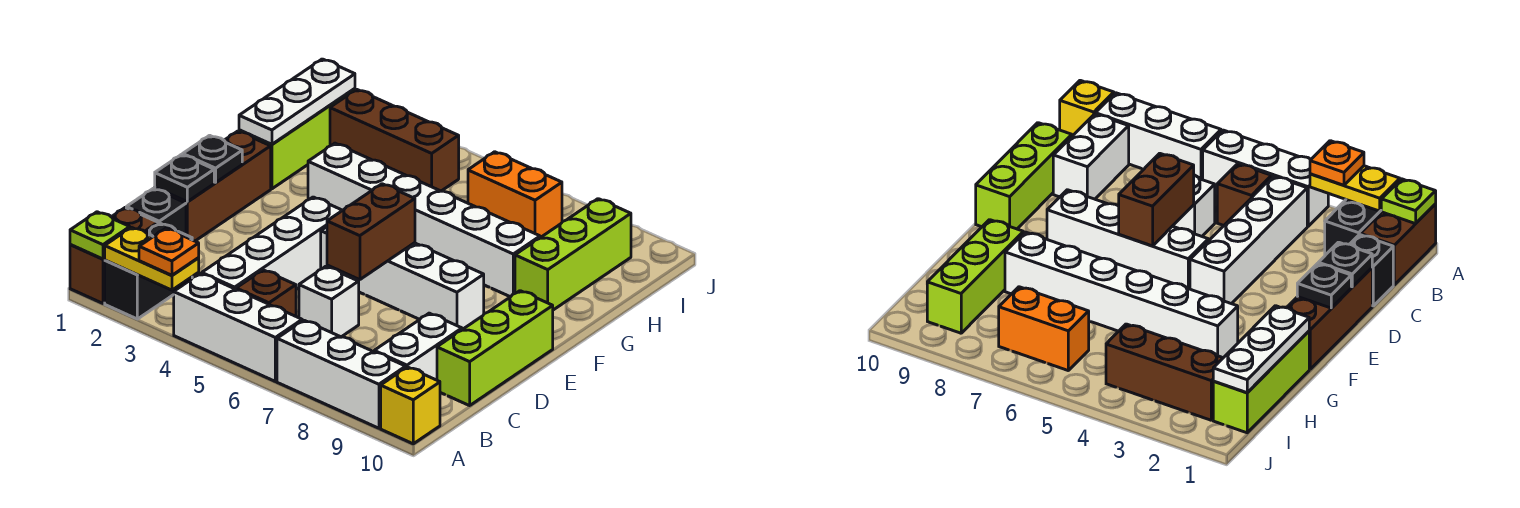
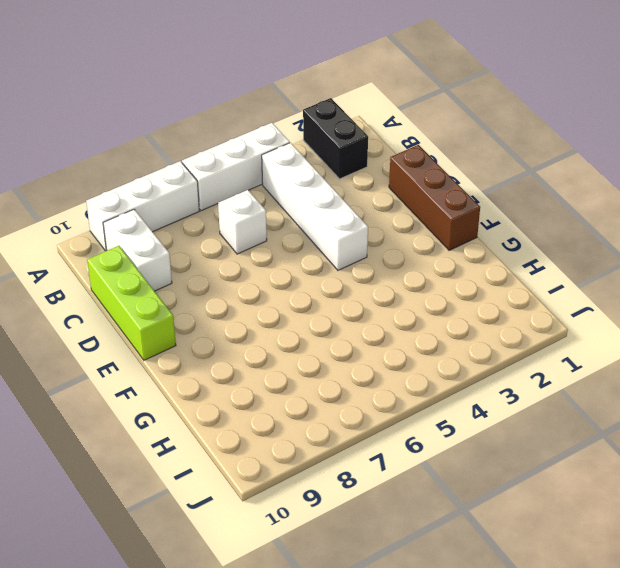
none -> brown brick A1:B1 level 1
none -> yellow brick A10 level 1
none -> brown brick B5 level 1

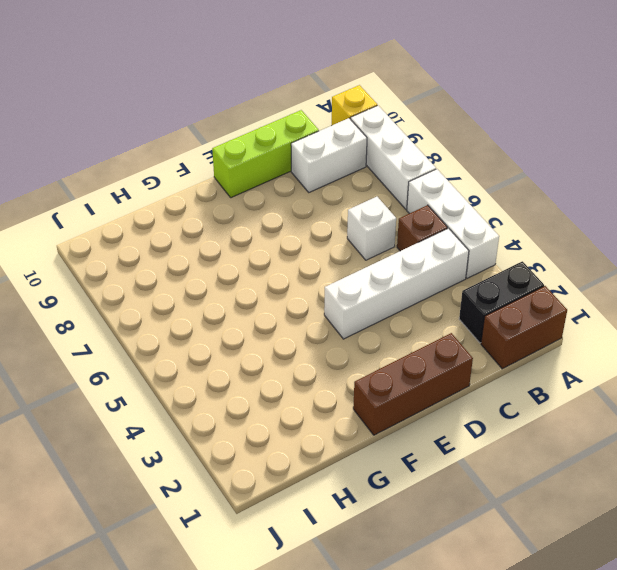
none -> black brick C1 level 1
none -> white brick E5:E8 level 1
none -> lime brick G1:I1 level 1

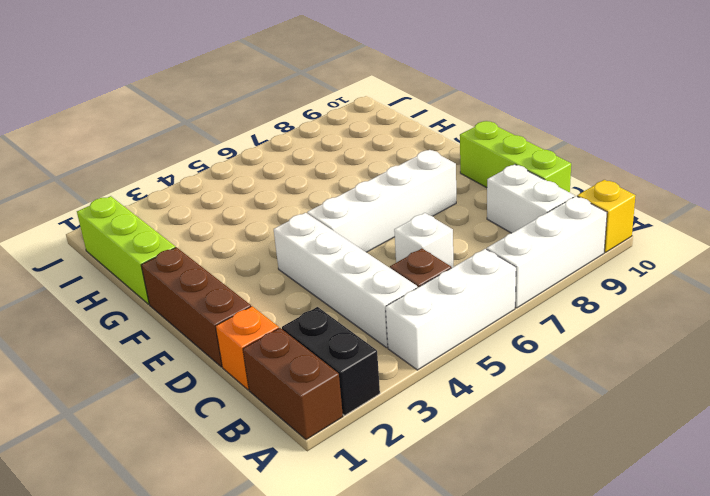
orange brick C1 level 1 -> black brick C1 level 1
none -> white brick G3:G8 level 1
none -> lime brick G9:I9 level 1
none -> brown brick I2:I4 level 1

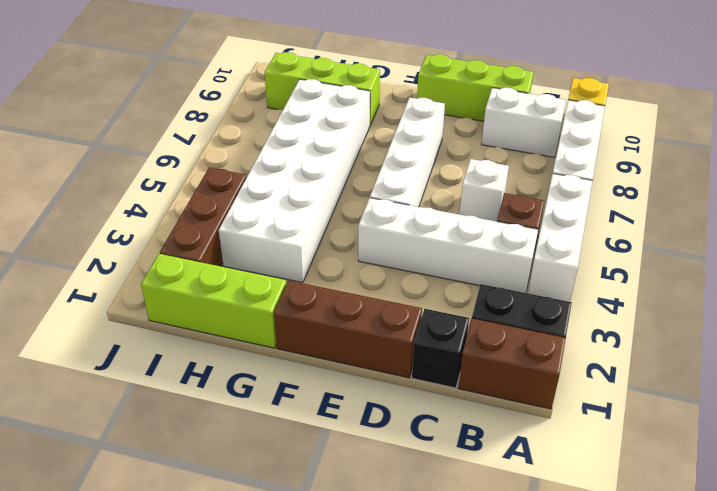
white brick G3:H8 level 1 -> white brick G3:G8 level 1
none -> orange brick I6:I7 level 1
none -> lime plate A1 level 2
none -> yellow plate A2:A3 level 2

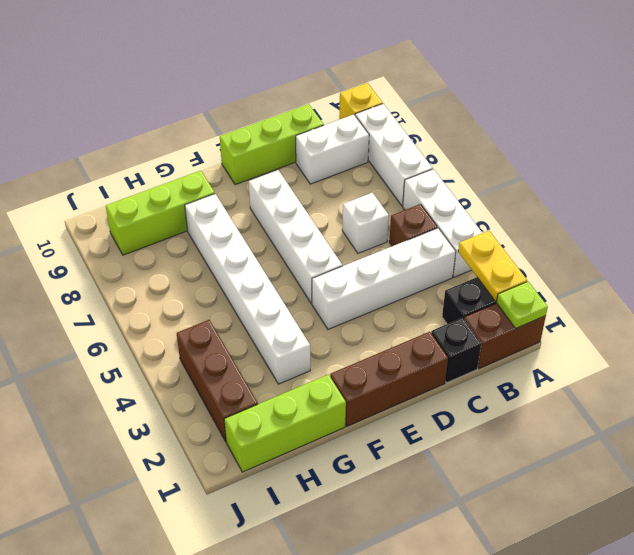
none -> orange brick I6:I7 level 1
none -> black plate D1 level 2
none -> brown brick D6:E6 level 2

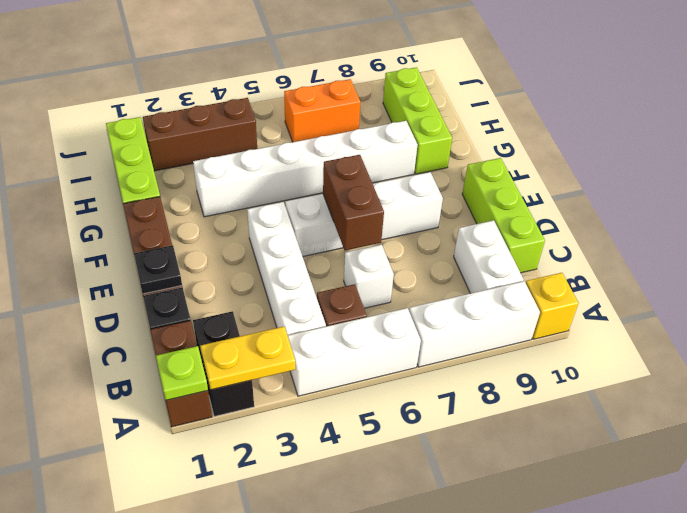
none -> black plate E1 level 2
none -> white plate G1:I1 level 2
none -> orange plate A3 level 3

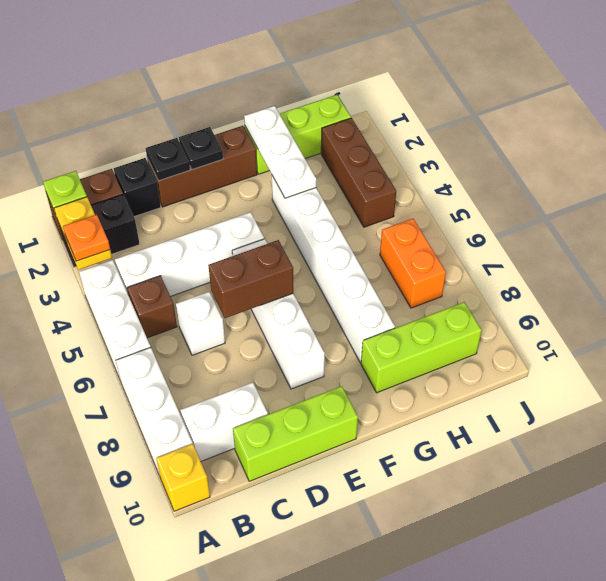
white plate G1:G3 level 2 -> white plate G1:I1 level 2

